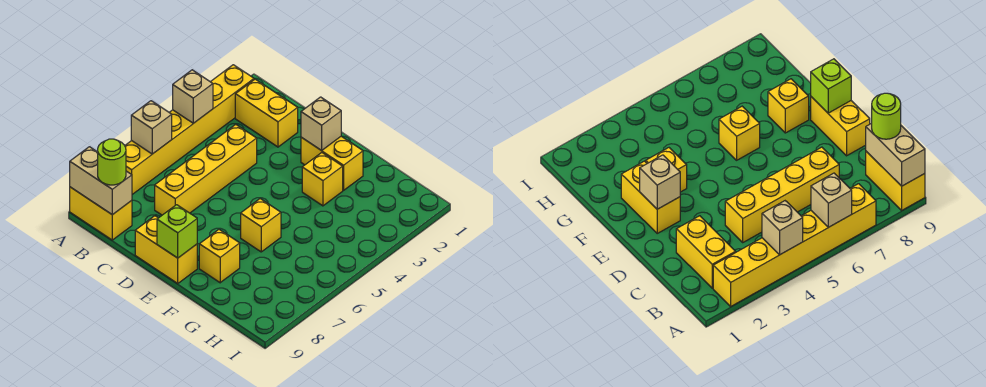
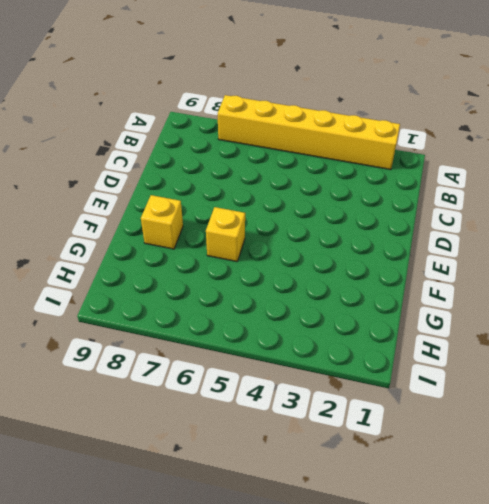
none -> yellow brick A9:B9 level 1
none -> yellow brick B2:C2 level 1
none -> yellow brick C4:C7 level 1

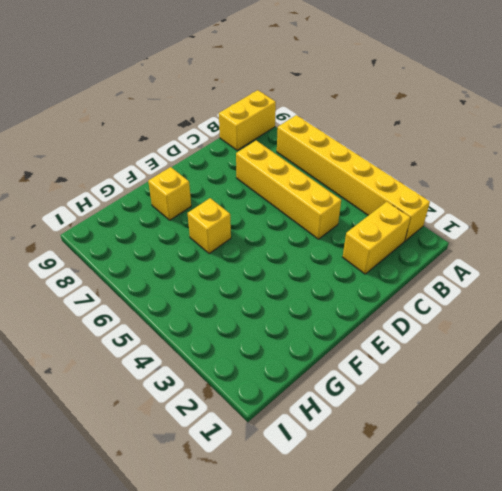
none -> yellow brick D9:E9 level 1
none -> yellow brick E2:F2 level 1
none -> yellow brick F3 level 1

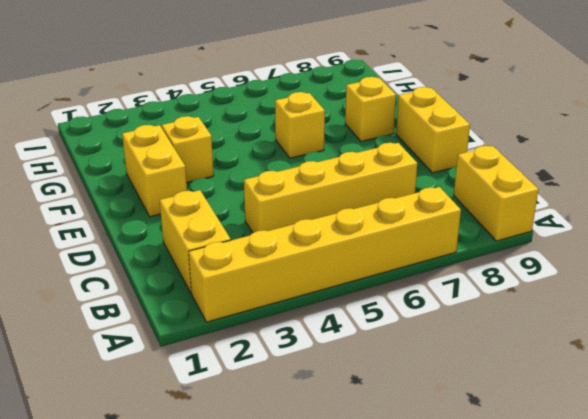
none -> tan brick A4 level 2
none -> tan brick A6 level 2
none -> tan brick A9:B9 level 2

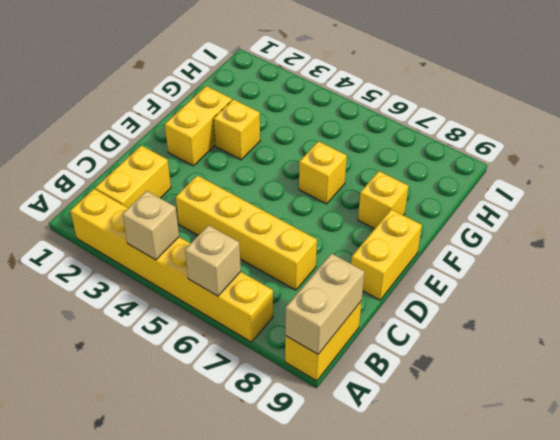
none -> tan brick E2 level 2
none -> lime brick E9 level 2
none -> lime round brick B9 level 3

